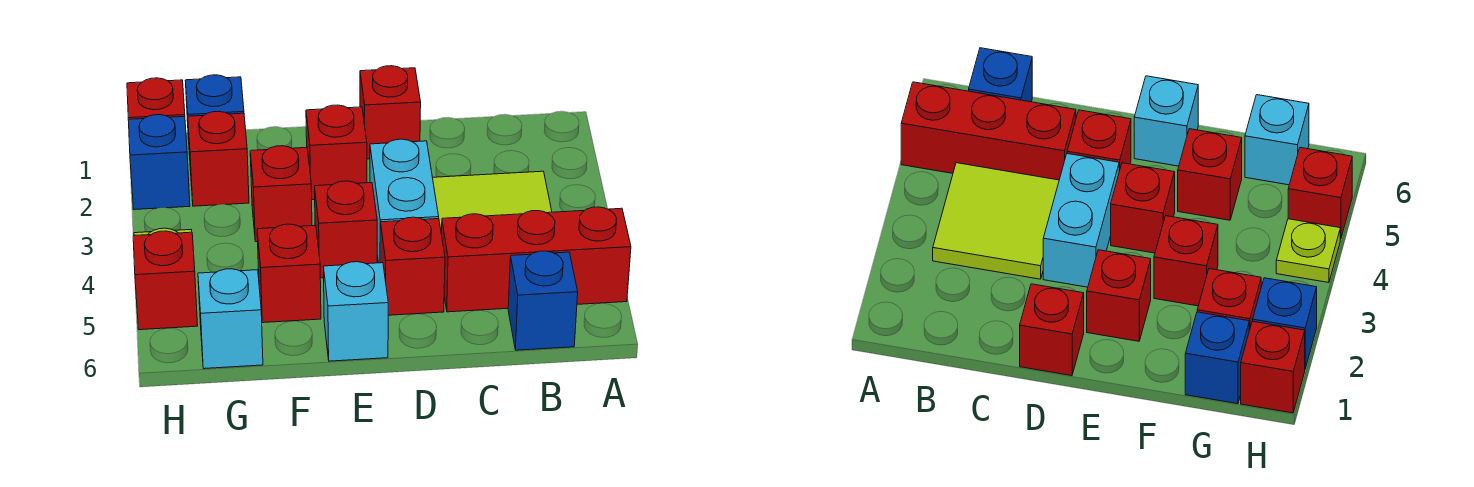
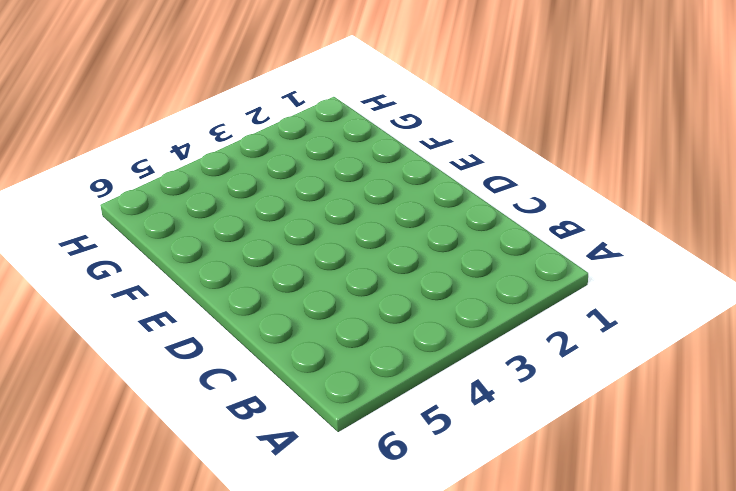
none -> red brick A5:C5 level 1
none -> lime tile B3:C4 level 1
none -> blue brick B6 level 1

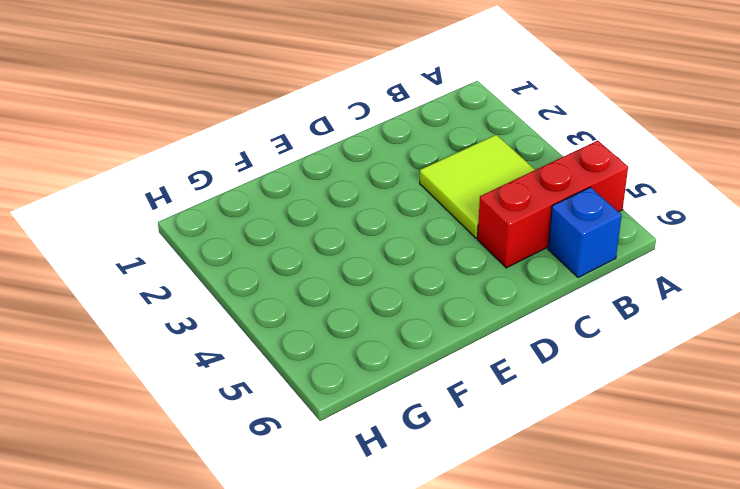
none -> red brick D1 level 1
none -> cyan brick D3:D4 level 1
none -> red brick D5 level 1

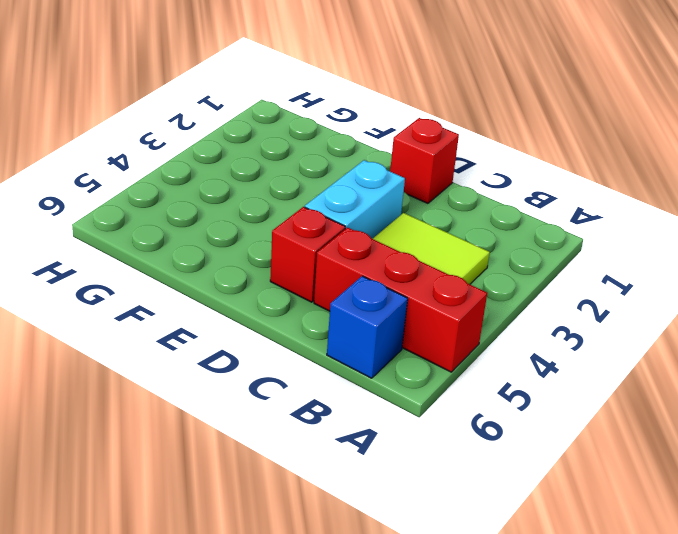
none -> red brick E2 level 1
none -> red brick E4 level 1
none -> cyan brick E6 level 1

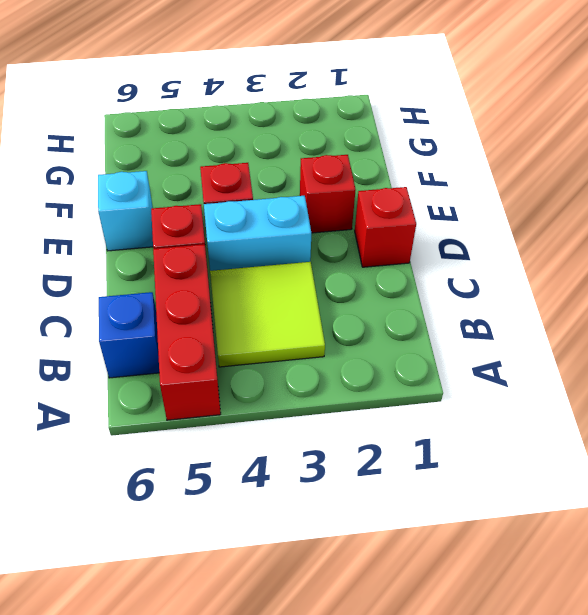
none -> red brick F3 level 1
none -> red brick F5 level 1
none -> blue brick G1 level 1

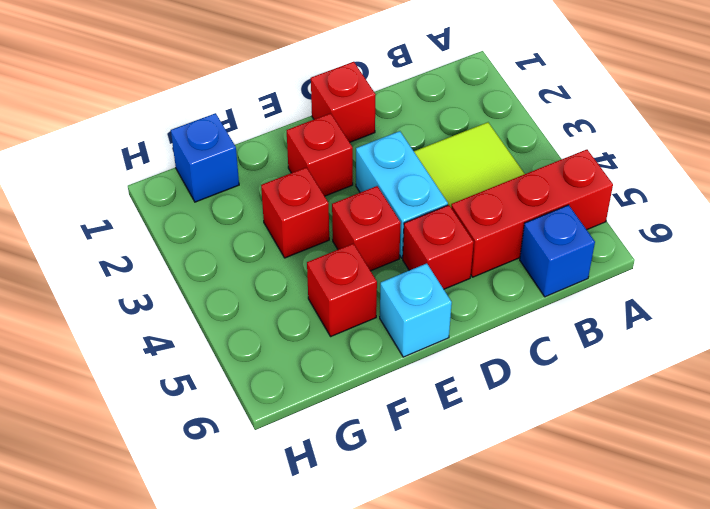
none -> red brick G2 level 1
none -> cyan brick G6 level 1
none -> red brick H1 level 1

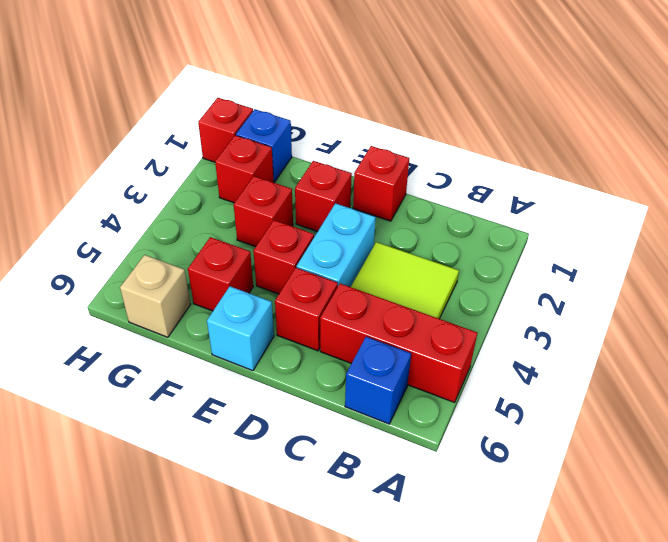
tan brick G6 level 1 -> cyan brick G6 level 1
none -> blue brick H2 level 1
none -> lime plate H4 level 1
none -> red brick H5 level 1

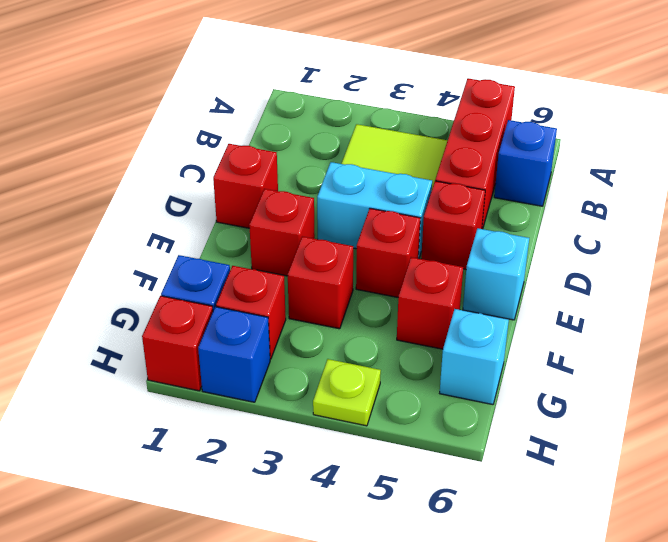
none -> red brick H5 level 1

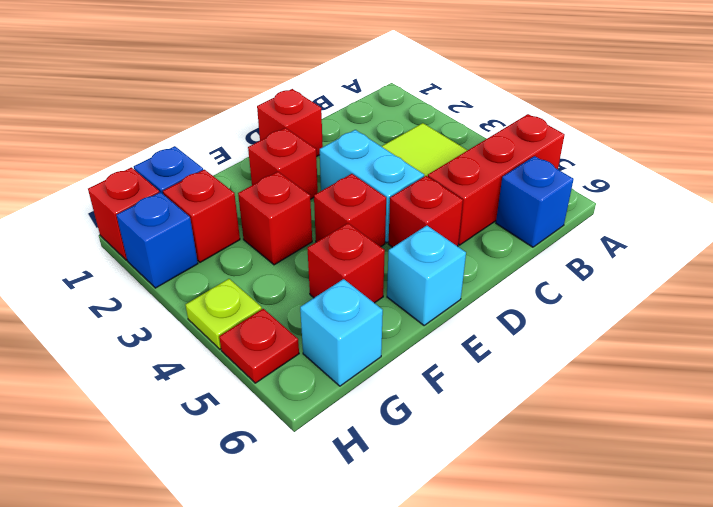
red plate H5 level 1 -> red brick H5 level 1

